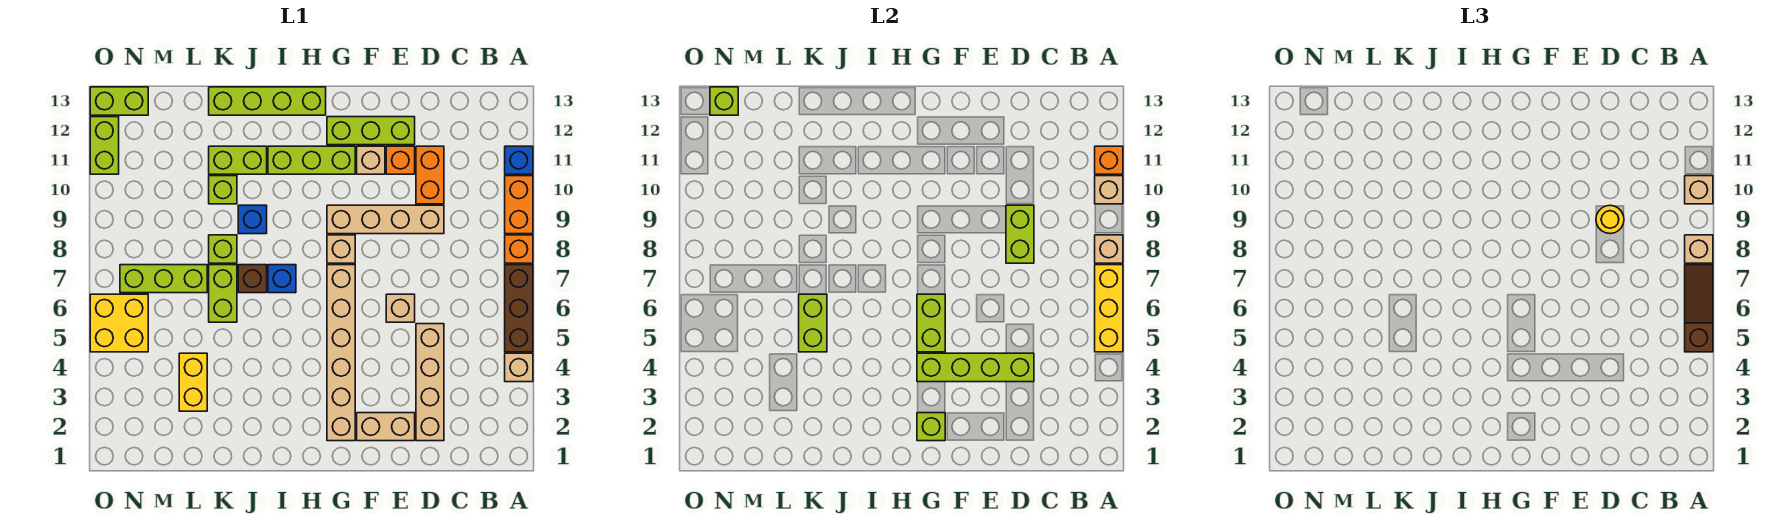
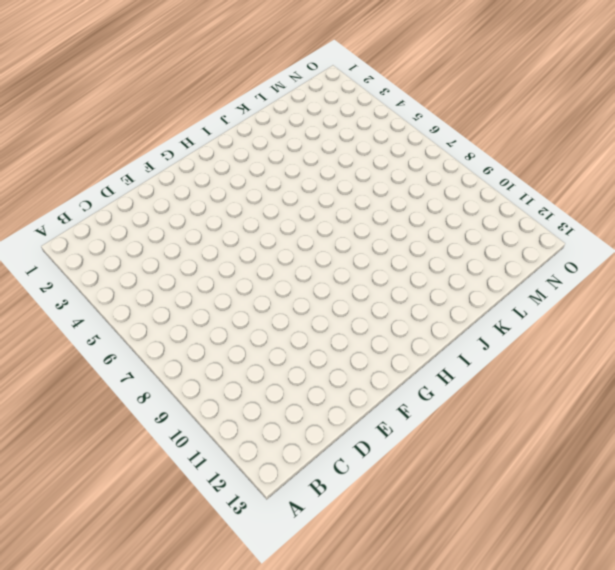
none -> tan brick A4 level 1
none -> brown brick A5:A7 level 1
none -> orange brick A8 level 1
none -> orange brick A9:A10 level 1

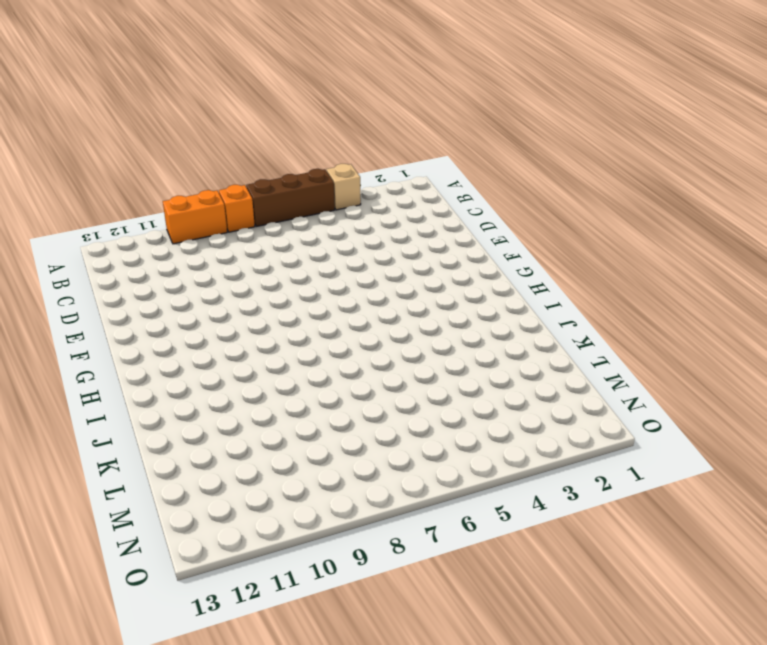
none -> blue brick A11 level 1
none -> tan brick D2:D5 level 1
none -> tan brick D9:G9 level 1
none -> orange brick D10:D11 level 1

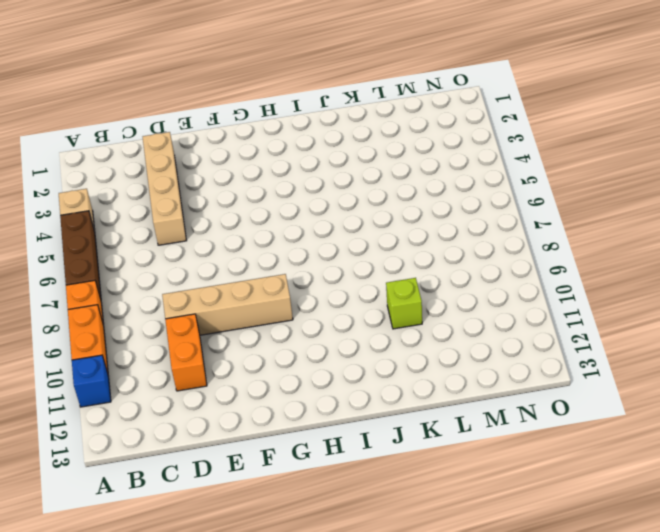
none -> tan brick E2:F2 level 1
none -> tan brick E6 level 1
none -> orange brick E11 level 1
none -> lime brick E12:G12 level 1

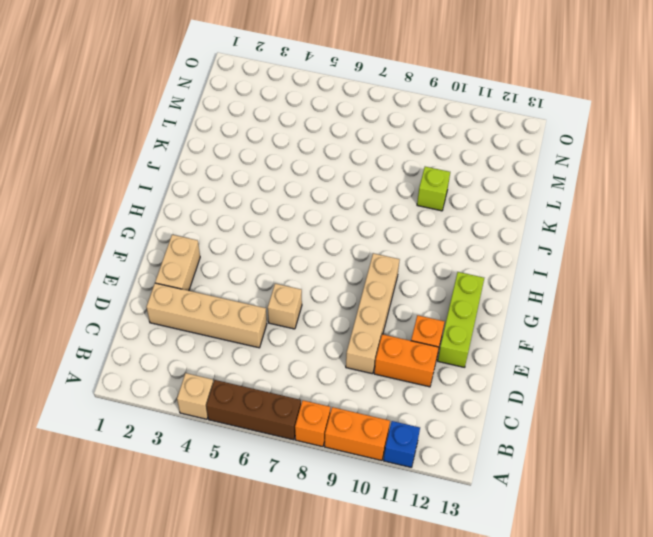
none -> tan brick F11 level 1
none -> tan brick G2:G7 level 1
none -> tan brick G8 level 1
none -> lime brick G11:I11 level 1

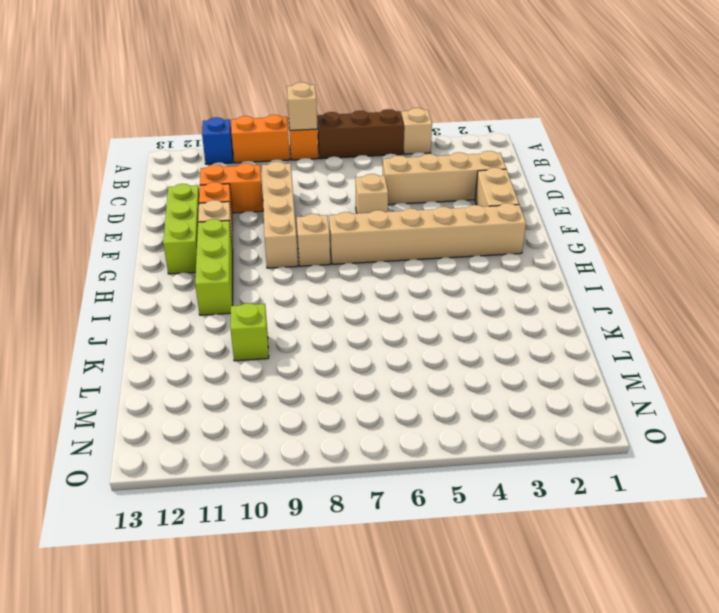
none -> lime brick H13:K13 level 1
none -> blue brick I7 level 1
none -> brown brick J7 level 1
none -> blue brick J9 level 1

